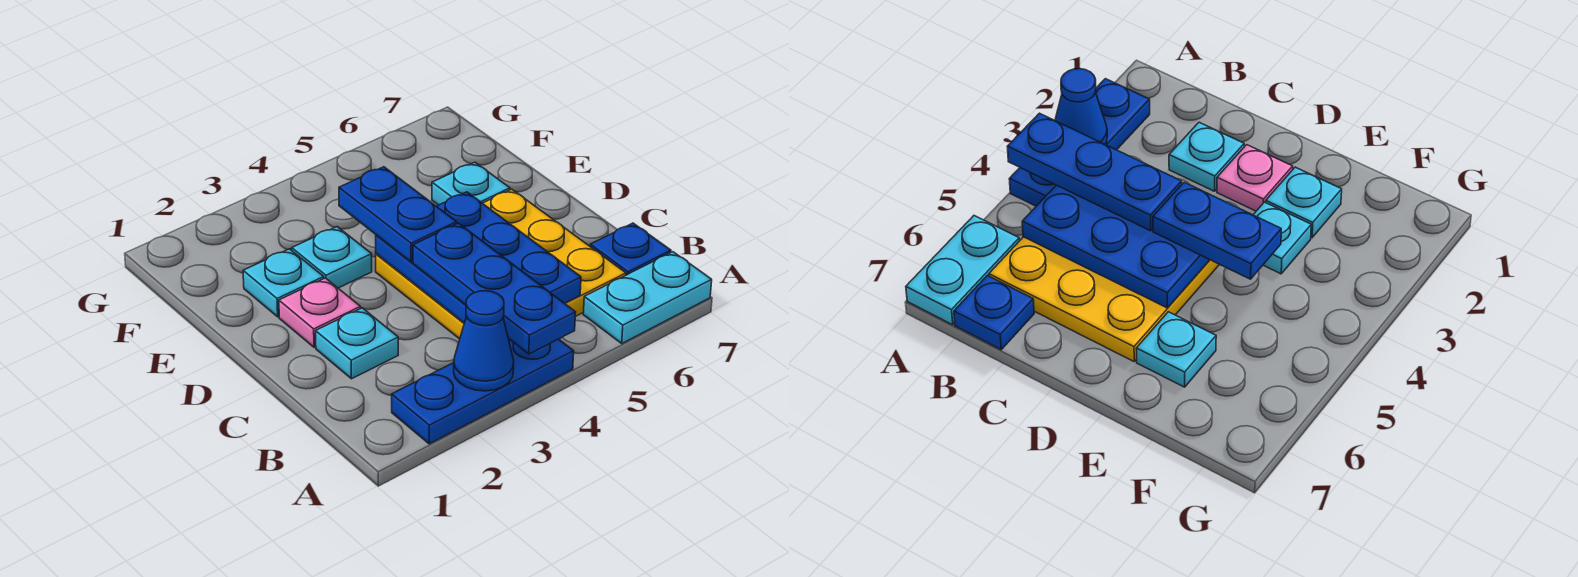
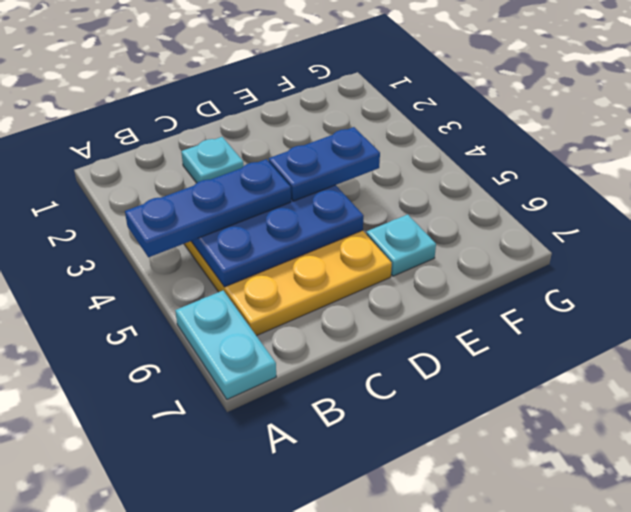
none -> blue plate A2:A4 level 1
none -> blue plate B7 level 1
none -> pink plate D2 level 1

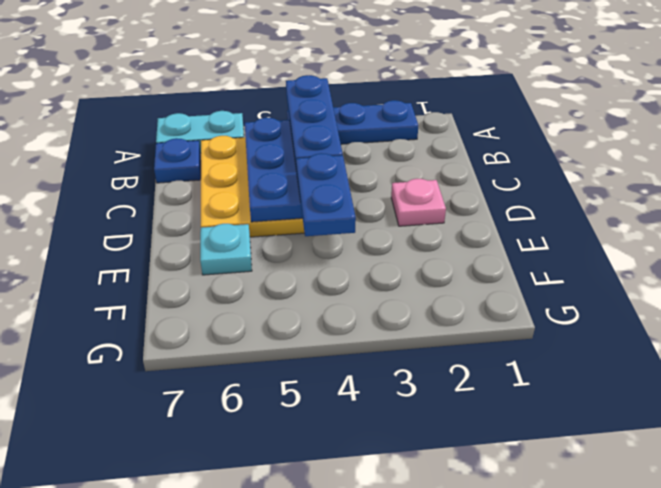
none -> cyan plate C2 level 1
none -> cyan plate E2 level 1
none -> cyan plate E3 level 1

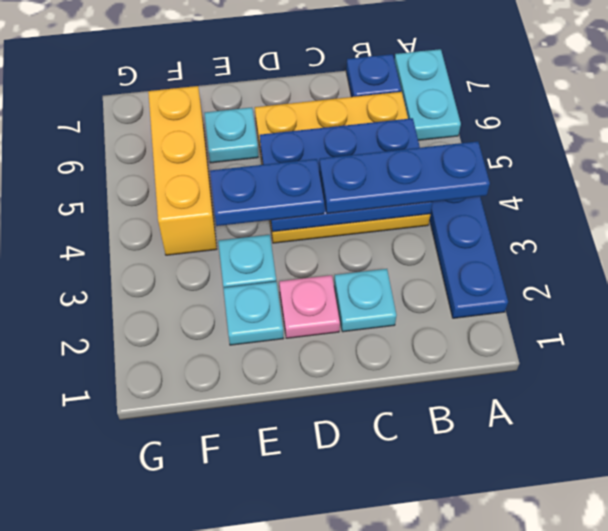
yellow brick F4:F6 level 1 -> none
none -> blue cone A3 level 2

